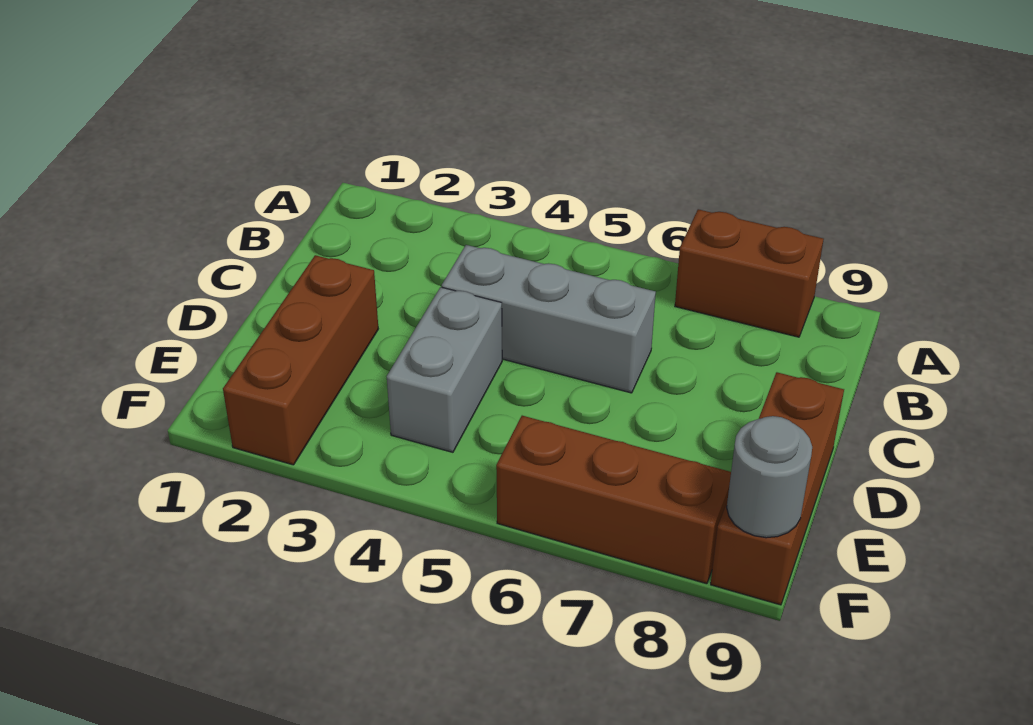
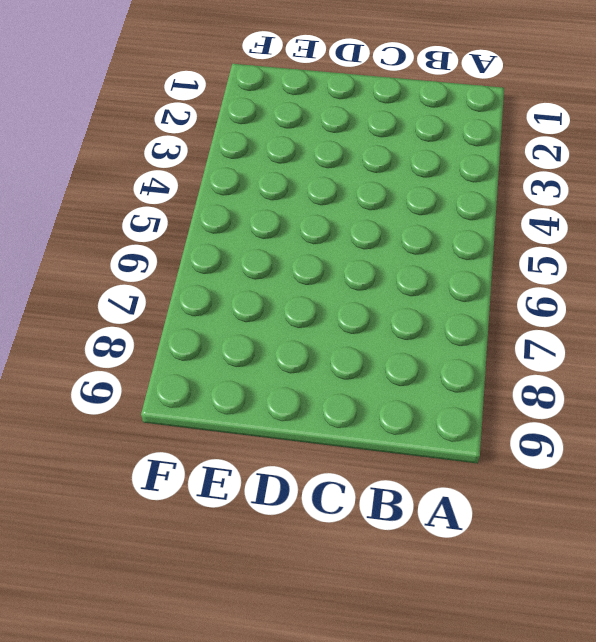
none -> brown brick A7:A8 level 1
none -> grey brick C4:C6 level 1

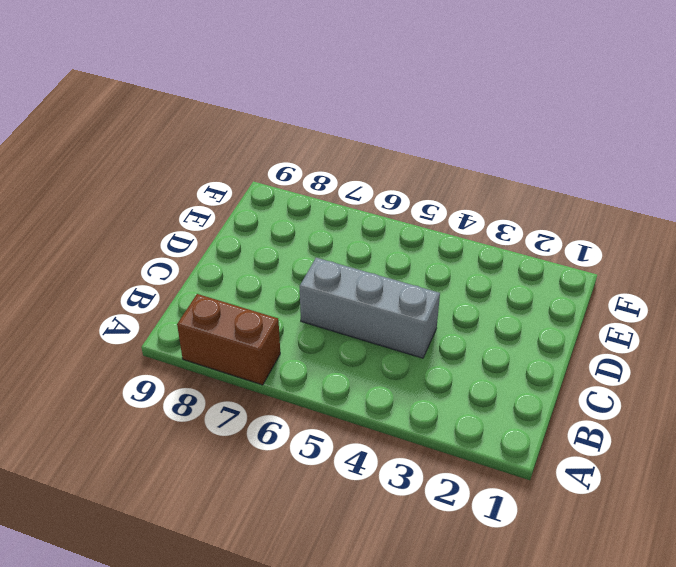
none -> brown brick D2:F2 level 1
none -> grey brick D4:E4 level 1

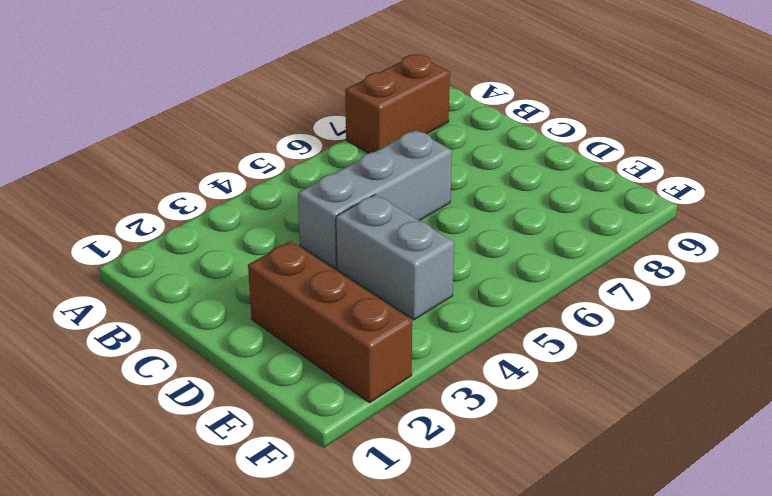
none -> brown brick D9:F9 level 1
none -> brown brick F6:F8 level 1

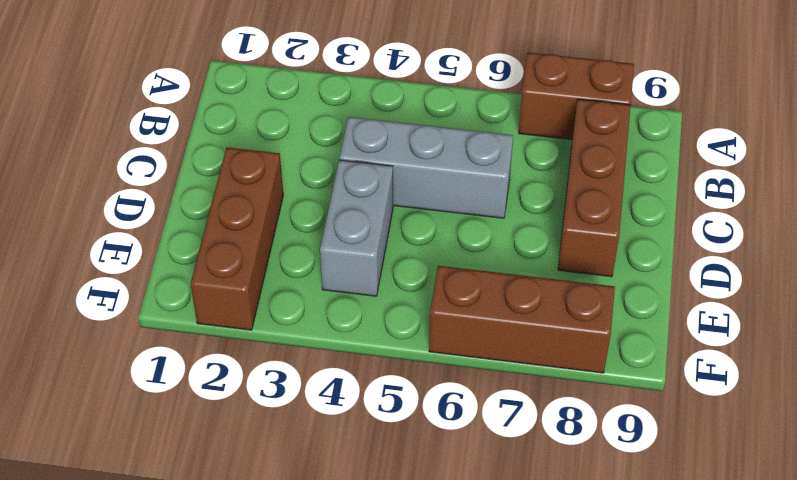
brown brick B8:D8 level 1 -> brown brick D9:F9 level 1
none -> grey round brick F9 level 2

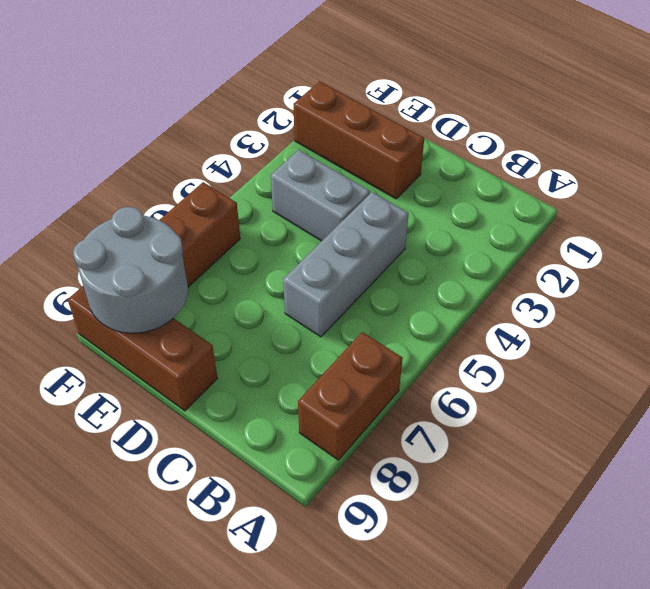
grey round brick E8:F9 level 2 -> grey round brick F9 level 2

